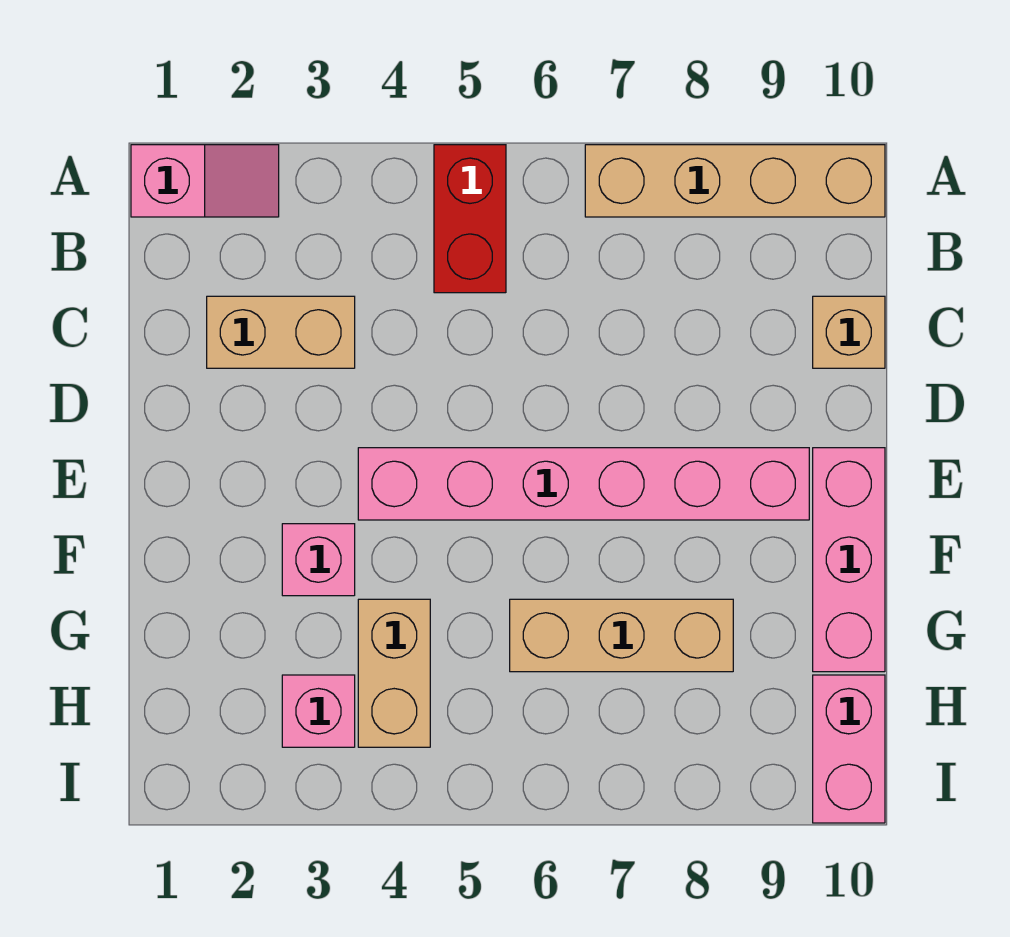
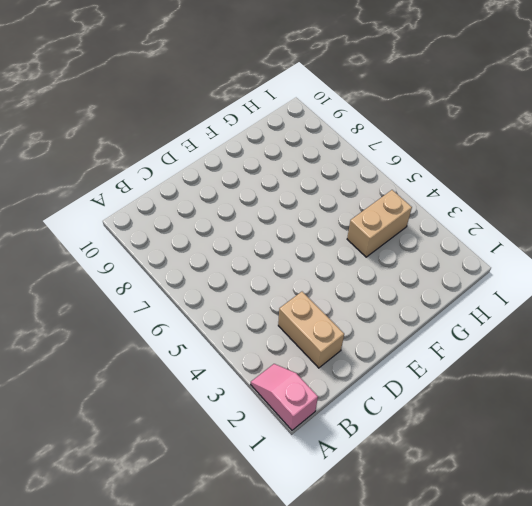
none -> red brick A5:B5 level 1
none -> tan brick A7:A10 level 1
none -> tan brick C10 level 1

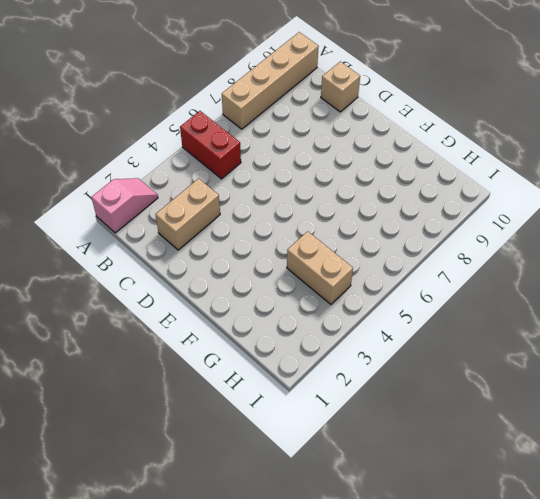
none -> pink brick E4:E9 level 1
none -> pink brick E10:G10 level 1
none -> pink brick F3 level 1

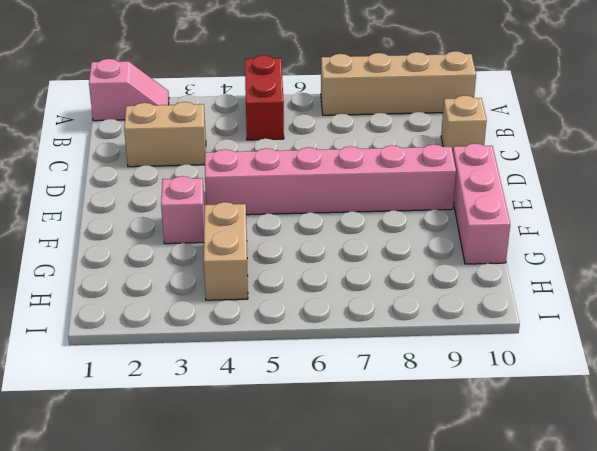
none -> tan brick G6:G8 level 1
none -> pink brick H3 level 1
none -> pink brick H10:I10 level 1

